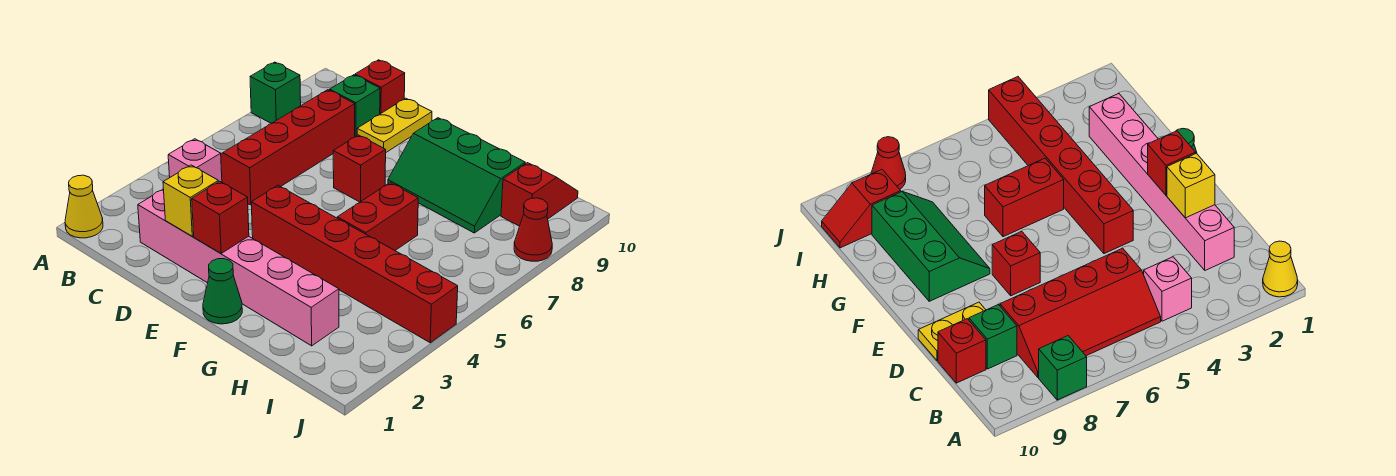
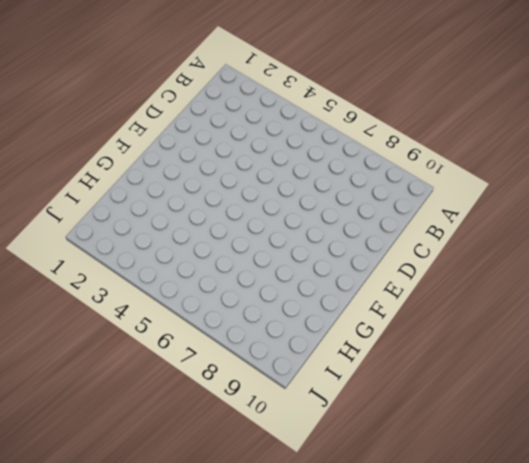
none -> yellow cone A1 level 1
none -> green brick A8 level 1
none -> pink brick B4 level 1

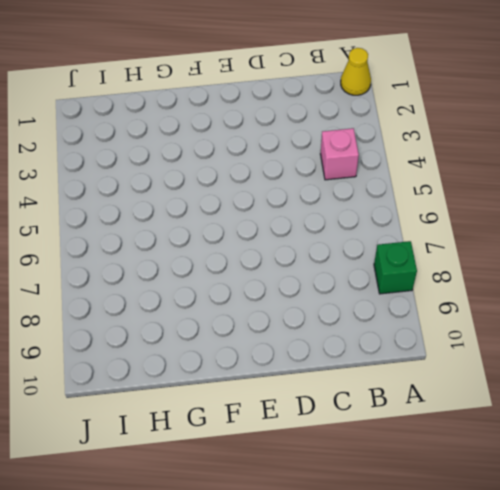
none -> red slope B5:C8 level 1 top C
none -> pink brick C2:H2 level 1
none -> green brick C9 level 1

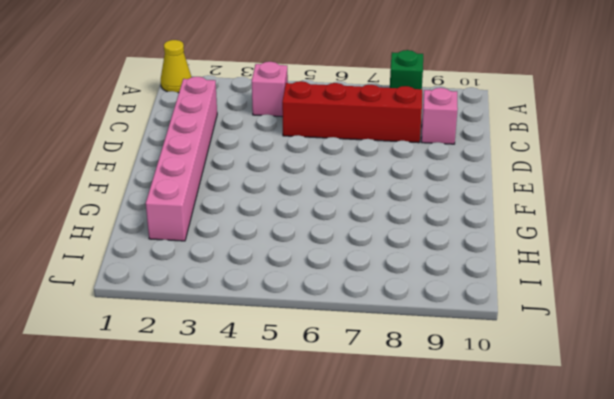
pink brick C9 level 1 -> green brick C9 level 1
none -> red brick C10 level 1
none -> yellow plate D9:D10 level 1
none -> red brick E4:J4 level 1

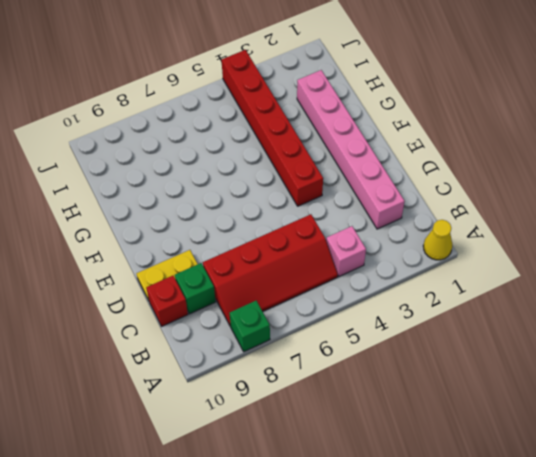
none -> red brick E7 level 1
none -> green cone F1 level 1
none -> green slope F8:H9 level 1 top 9

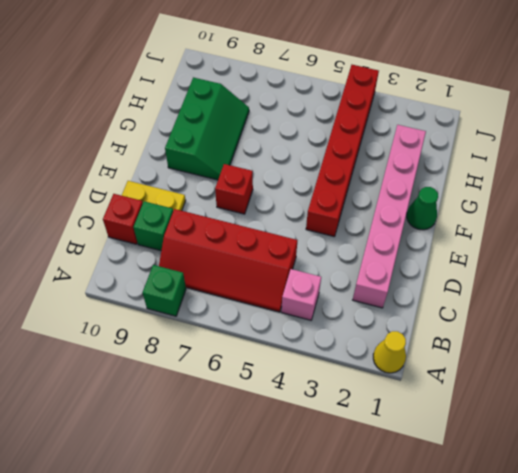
none -> red brick G5:G6 level 1
none -> red slope I9:I10 level 1 top 9
none -> red cone J8 level 1

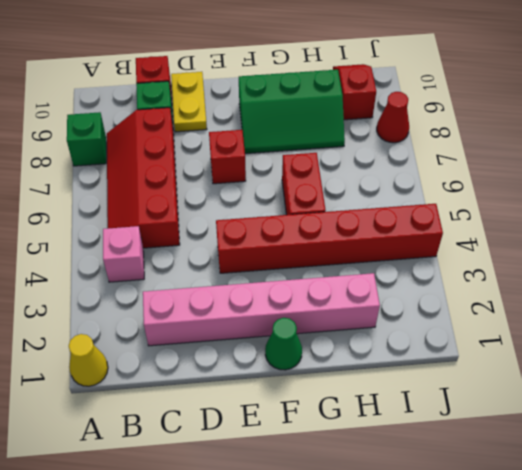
none -> yellow brick D2 level 2
none -> red brick E2 level 2

